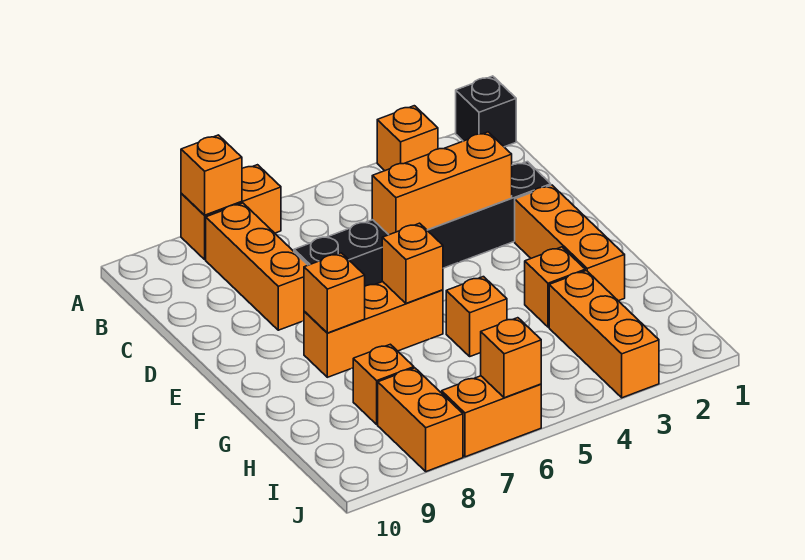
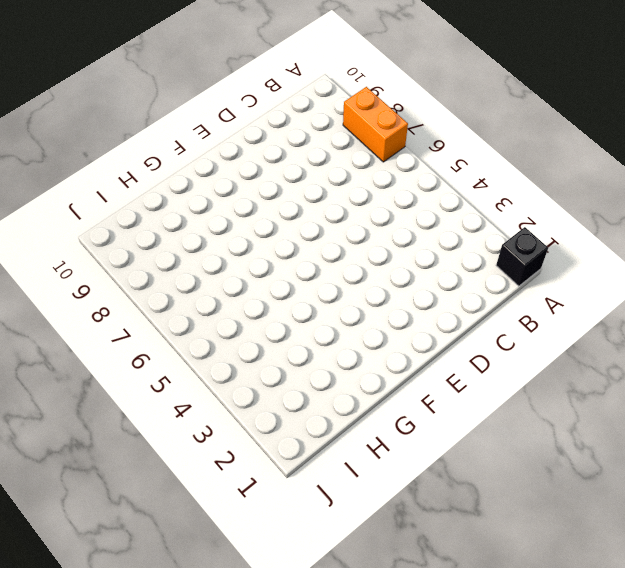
none -> orange brick A3 level 1
none -> orange brick B8:D8 level 1
none -> black brick D2:D7 level 1

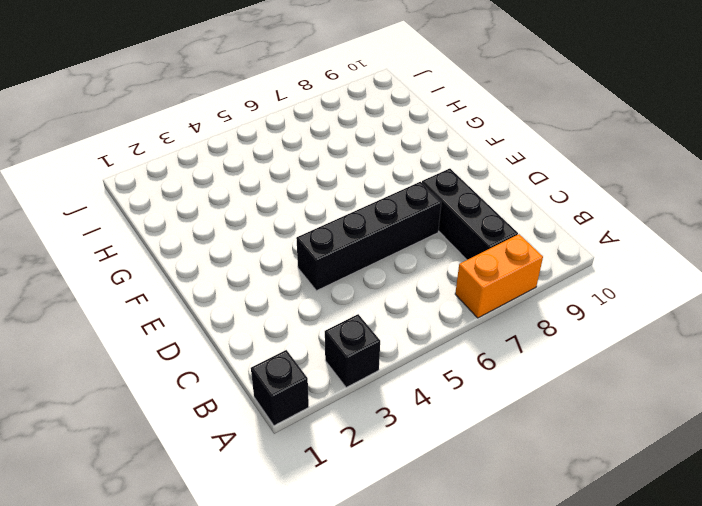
black brick A3 level 1 -> orange brick A3 level 1
black brick B8:D8 level 1 -> orange brick B8:D8 level 1
black brick D4:D7 level 1 -> black brick D2:D7 level 1
none -> orange brick E2:G2 level 1
none -> orange brick F6:F8 level 1
none -> orange brick G3 level 1

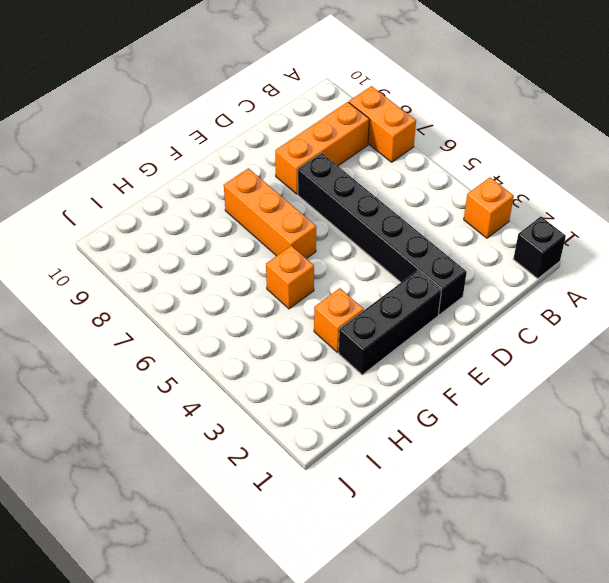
black brick E2:G2 level 1 -> orange brick E2:G2 level 1
none -> orange brick H3:J3 level 1
none -> orange brick H8 level 1
none -> orange brick I8:J8 level 1

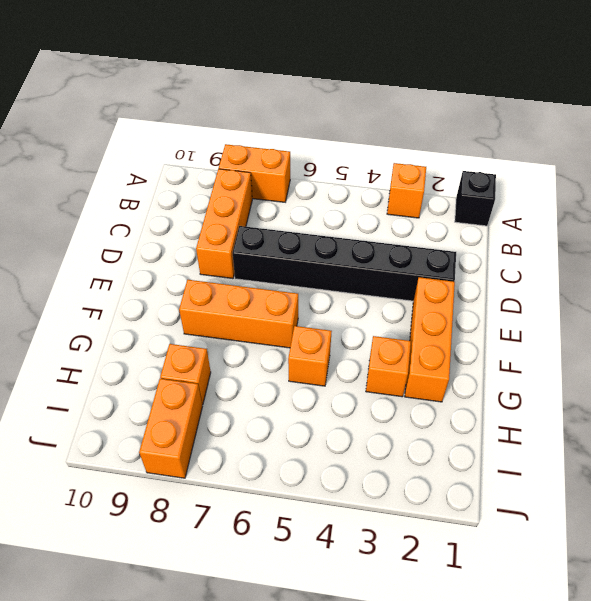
none -> orange brick H3:J3 level 1
none -> orange brick J6:J7 level 1
none -> orange brick A8 level 2

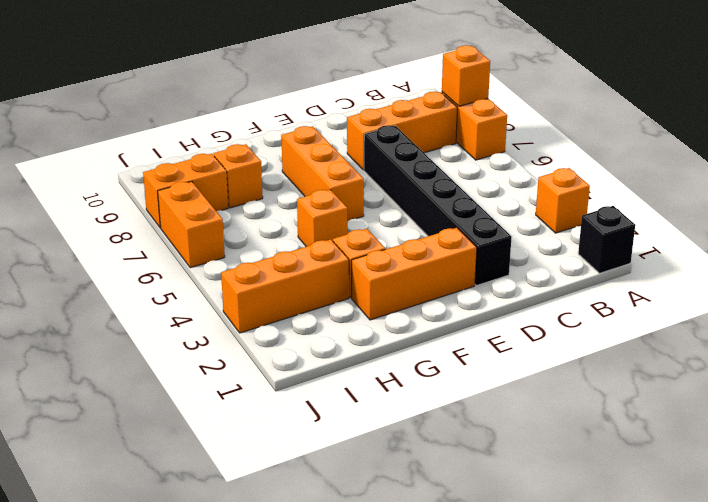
none -> orange brick D3:D5 level 2
none -> orange brick F6 level 2
none -> orange brick F8 level 2

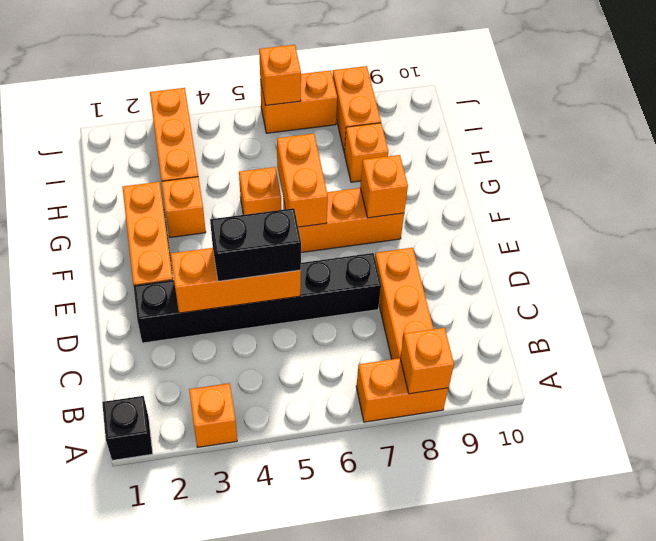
black brick D4:D5 level 3 -> none
orange brick F6:G6 level 2 -> orange brick F6 level 2

